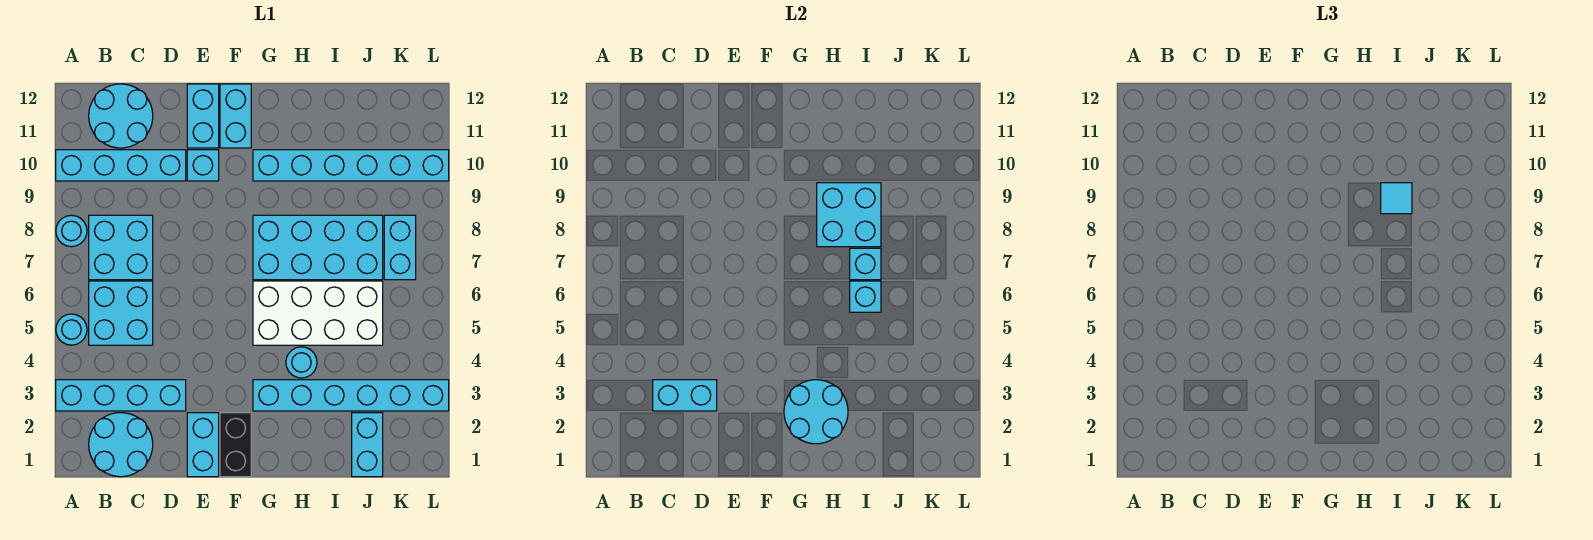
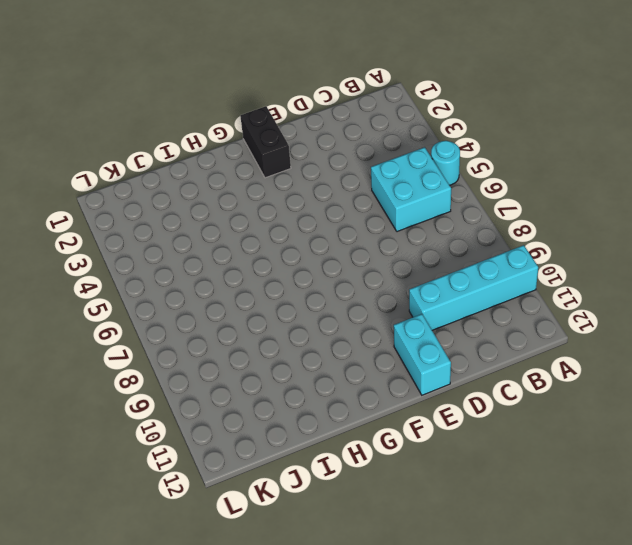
none -> cyan brick A3:D3 level 1
none -> cyan round brick A8 level 1
none -> cyan round brick B1:C2 level 1

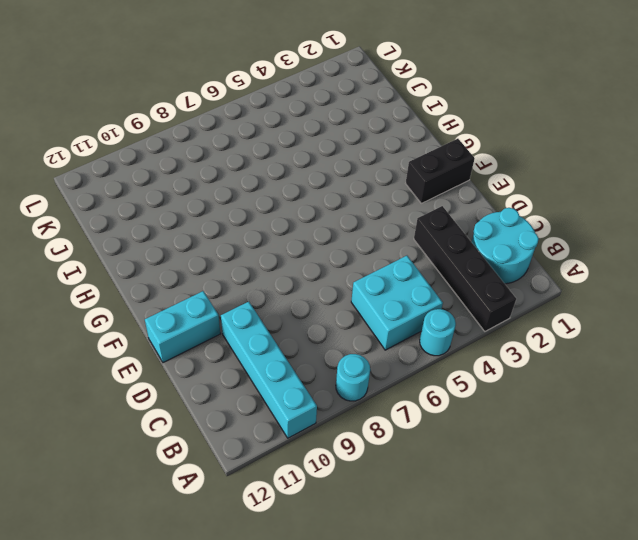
black brick A3:D3 level 1 -> cyan brick A3:D3 level 1
none -> cyan brick B7:C8 level 1
none -> cyan round brick B11:C12 level 1
none -> cyan brick E1:E2 level 1

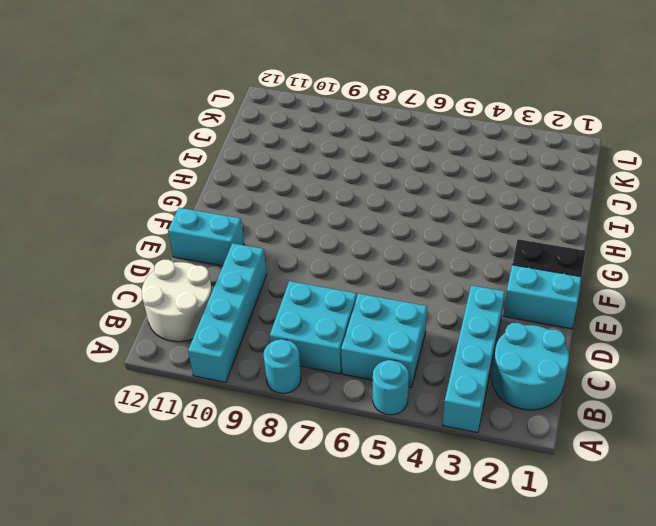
white round brick B11:C12 level 1 -> cyan round brick B11:C12 level 1
none -> cyan brick E10 level 1
none -> cyan brick F11:F12 level 1
none -> cyan brick G3:L3 level 1

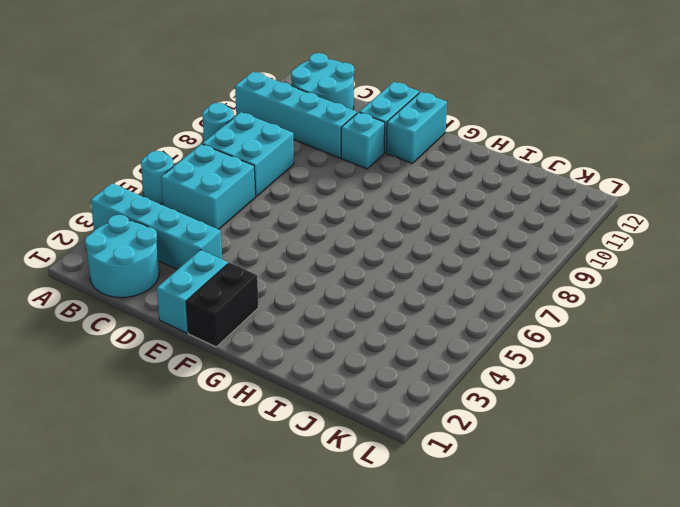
none -> cyan brick G3:L3 level 1
none -> white brick G5:J6 level 1
none -> cyan brick G7:J8 level 1

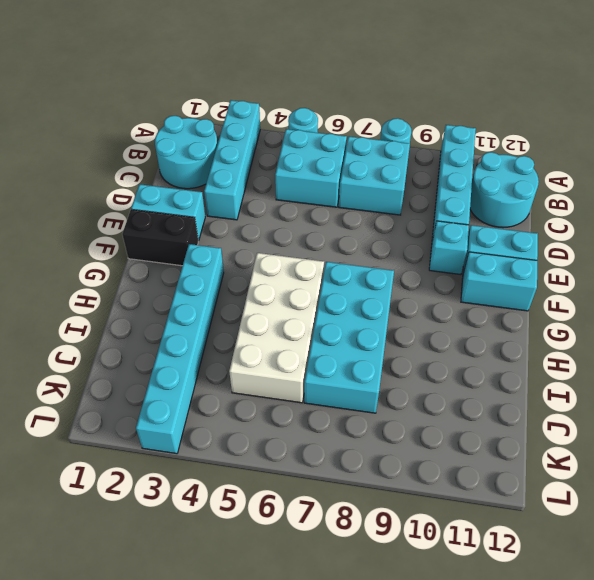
none -> cyan brick G10:L10 level 1
none -> cyan round brick H4 level 1
none -> cyan brick J1:J2 level 1

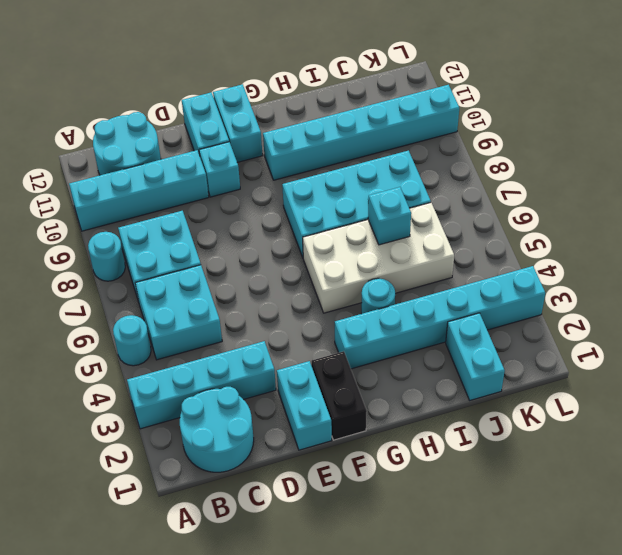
none -> cyan brick K7:K8 level 1
none -> cyan brick C3:D3 level 2
none -> cyan round brick G2:H3 level 2

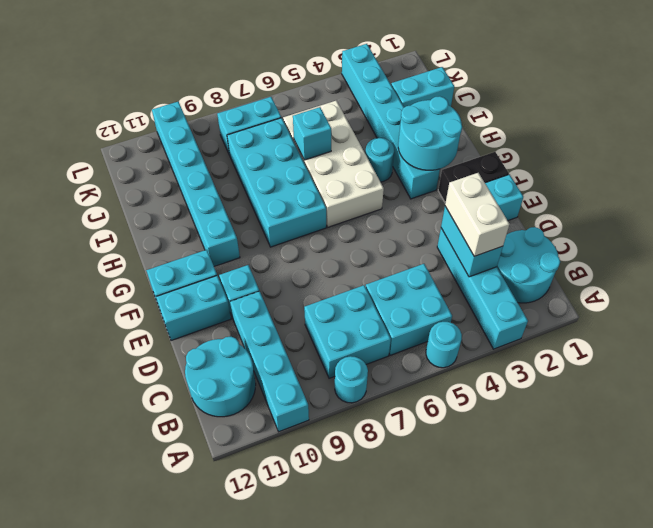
white brick C3:D3 level 3 -> none
none -> cyan brick H8:I9 level 2
none -> cyan brick I7 level 2
none -> cyan tile I9 level 3

